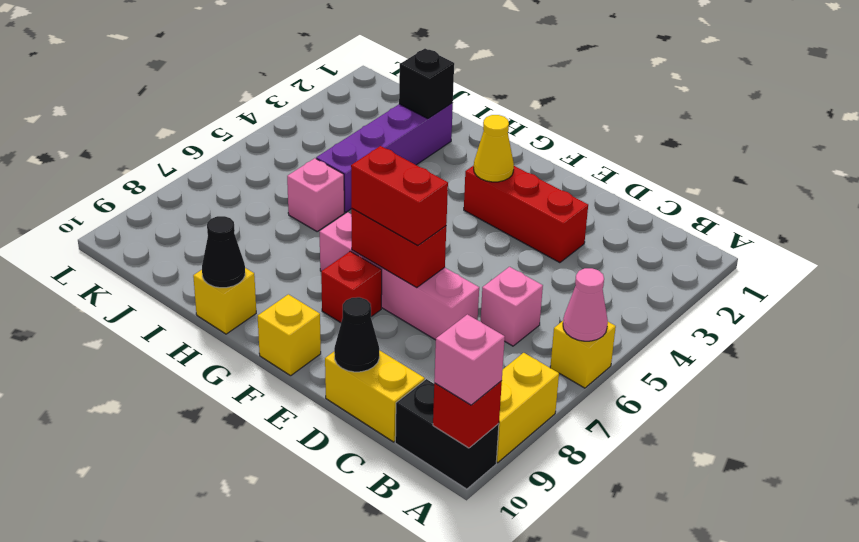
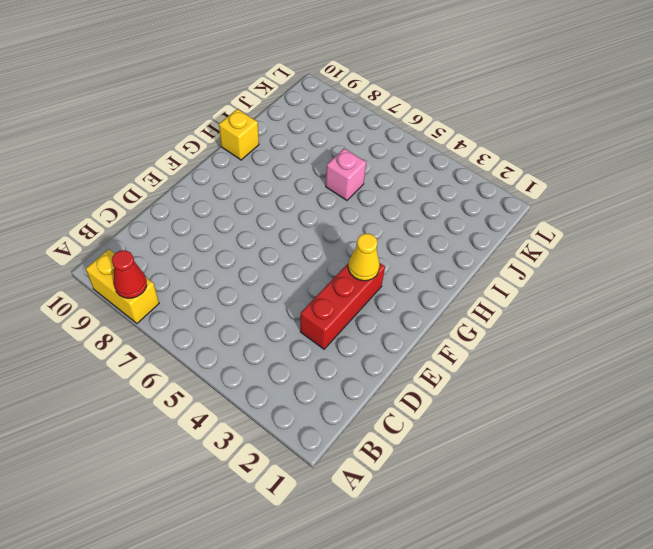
red cone A8 level 2 -> none
none -> yellow brick A6 level 1
none -> black brick A10:B10 level 1
none -> pink brick C6 level 1

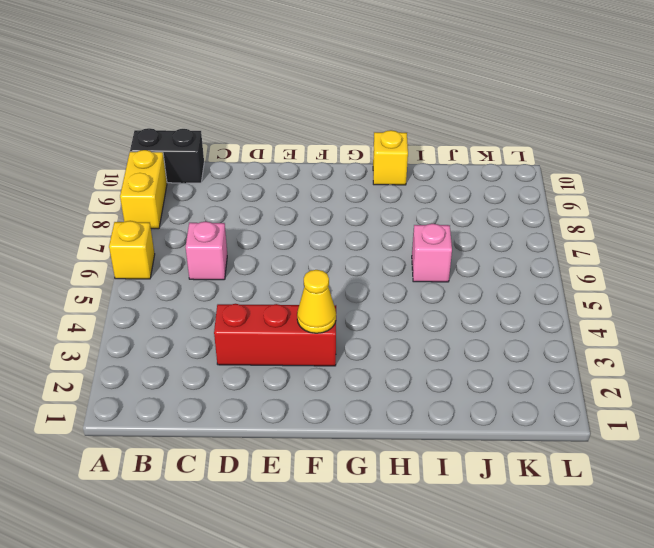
none -> yellow brick C10:D10 level 1
none -> pink brick D7:G7 level 1
none -> red brick F8 level 1

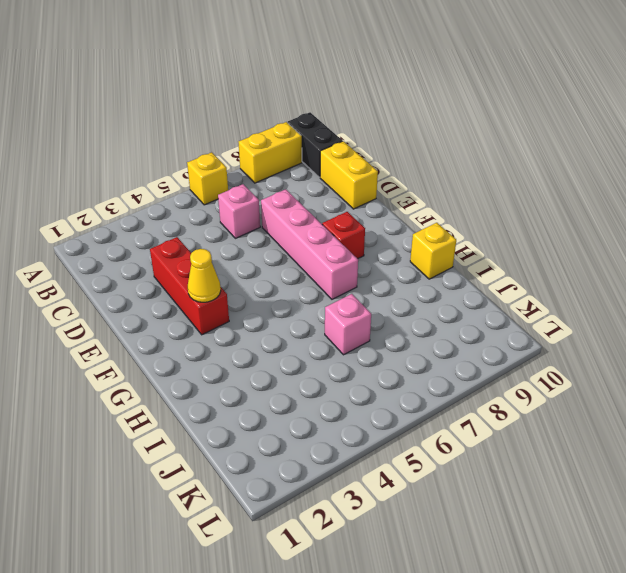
none -> yellow brick F10 level 1
none -> purple brick I2:I5 level 1
none -> pink cone A6 level 2

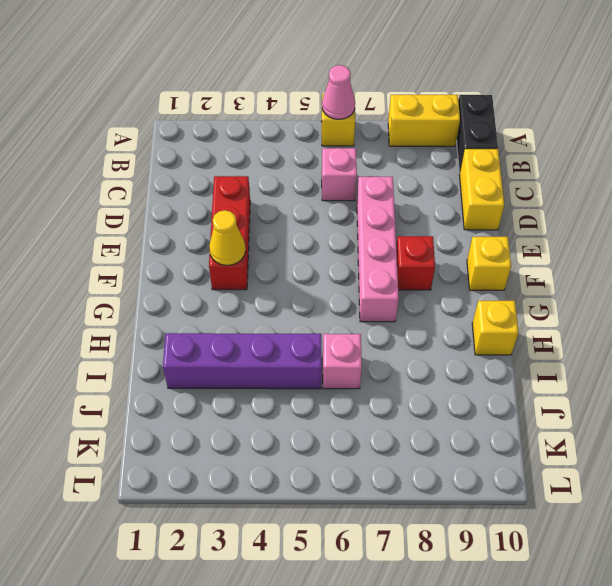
none -> red brick A10 level 2
none -> black cone D10 level 2
none -> red brick E7:F7 level 2

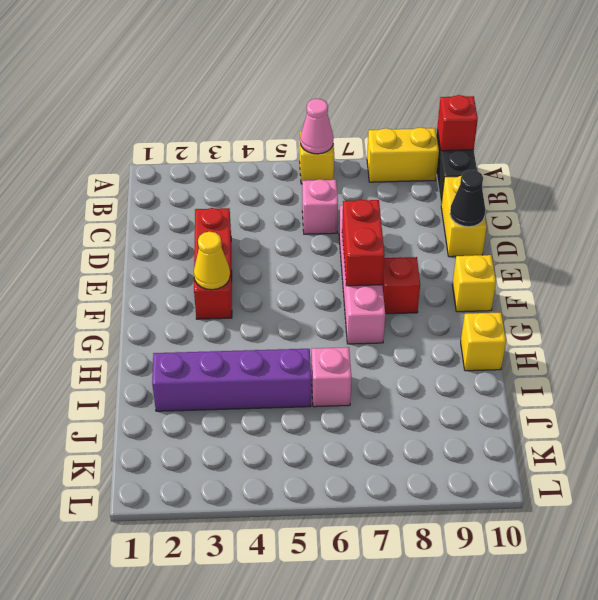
none -> black cone H10 level 2
none -> black brick I2 level 2
none -> pink brick A10 level 3

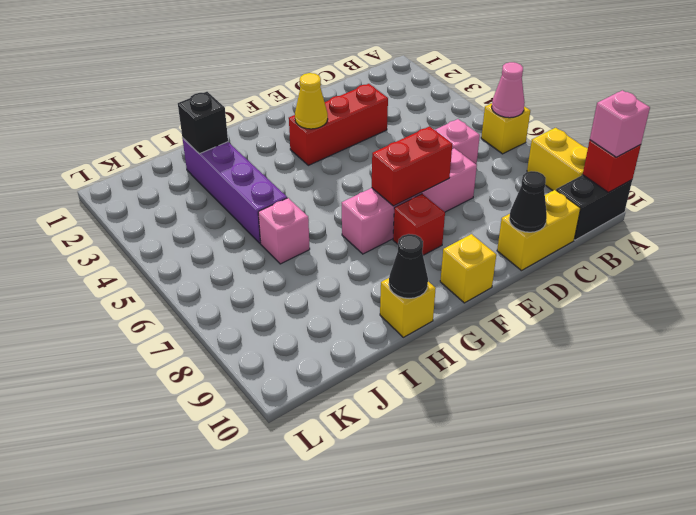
none -> red brick E7:F7 level 3

